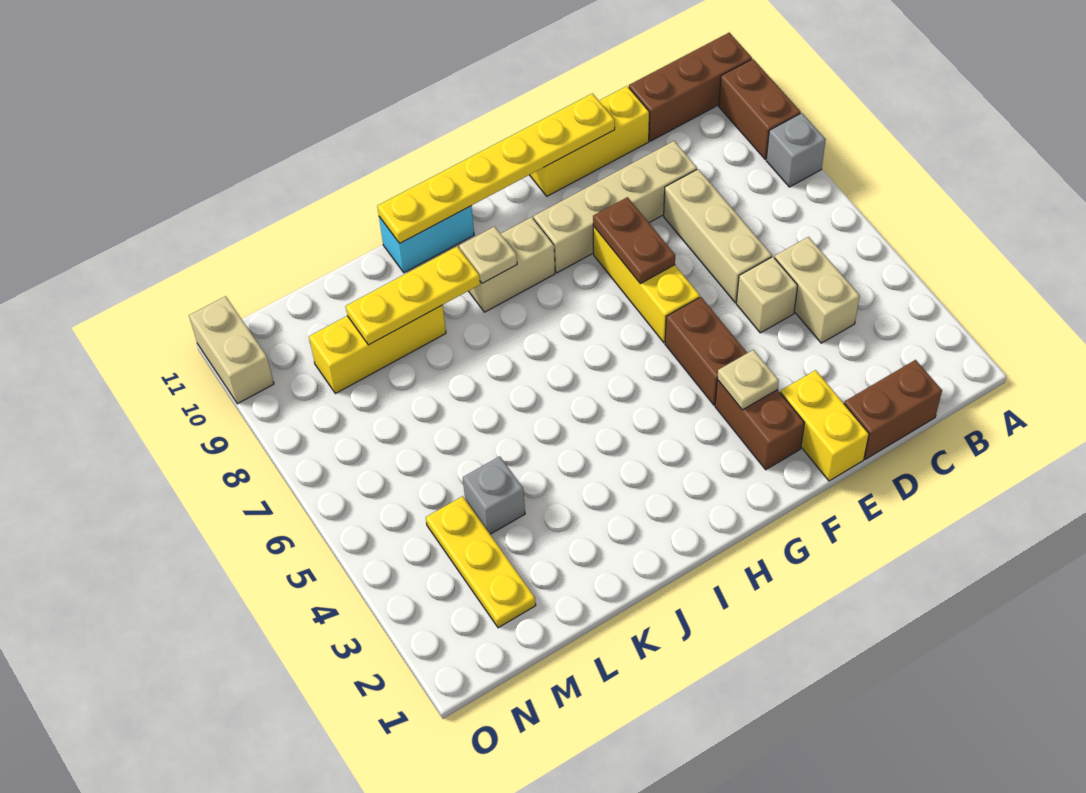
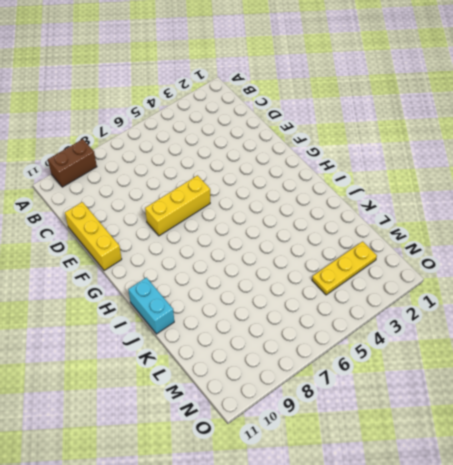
none -> grey brick A8 level 1
none -> brown brick A11:C11 level 1
none -> brown brick C1:D1 level 1

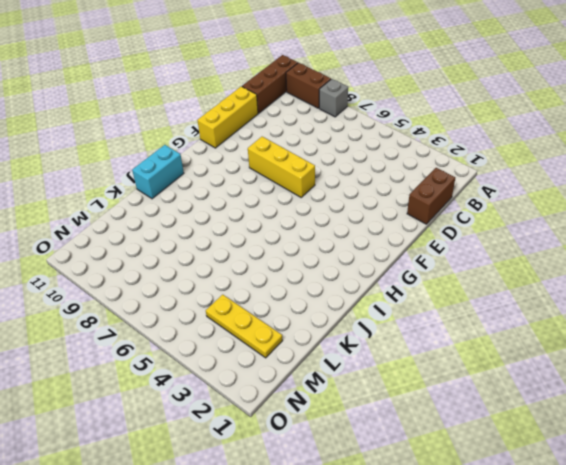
none -> tan brick C4:C5 level 1
none -> tan brick D5 level 1
none -> tan brick D6:D8 level 1

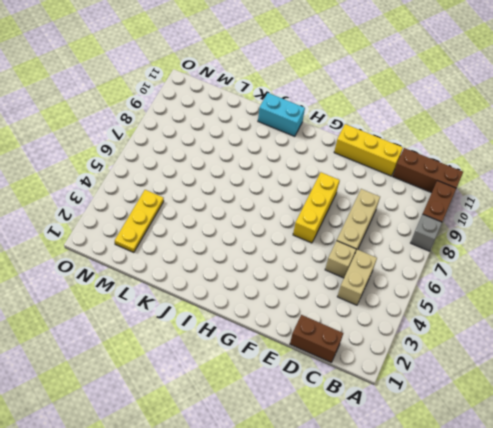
none -> tan brick D9:G9 level 1
none -> yellow brick E1:E2 level 1
none -> brown brick F2:F3 level 1

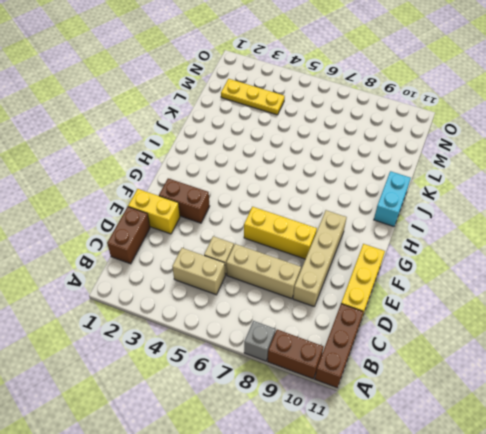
none -> brown brick F4:F5 level 1
none -> tan brick H9:I9 level 1
none -> yellow brick K9:M9 level 1

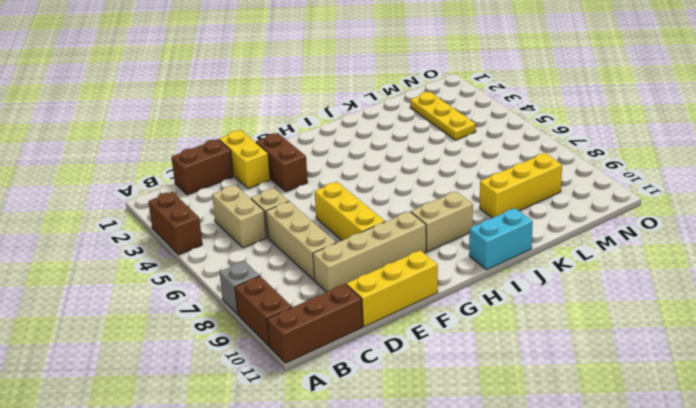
brown brick A3:A4 level 1 -> brown brick F4:F5 level 1
none -> grey brick L4 level 1
none -> tan brick O10:O11 level 1
none -> yellow plate E11:J11 level 2

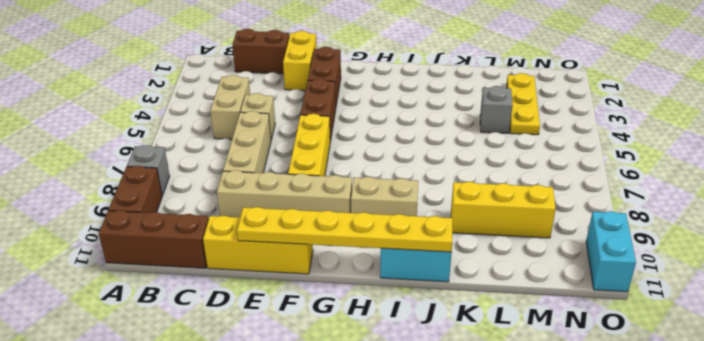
cyan brick O10:O11 level 1 -> tan brick O10:O11 level 1
none -> tan plate F3 level 2
none -> brown plate F7:F8 level 2
none -> tan plate I9 level 2

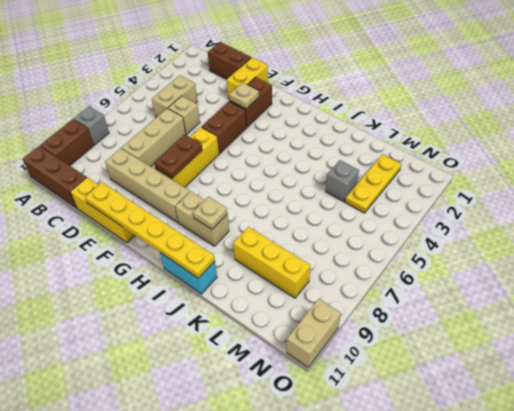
none -> yellow plate J9:L9 level 2

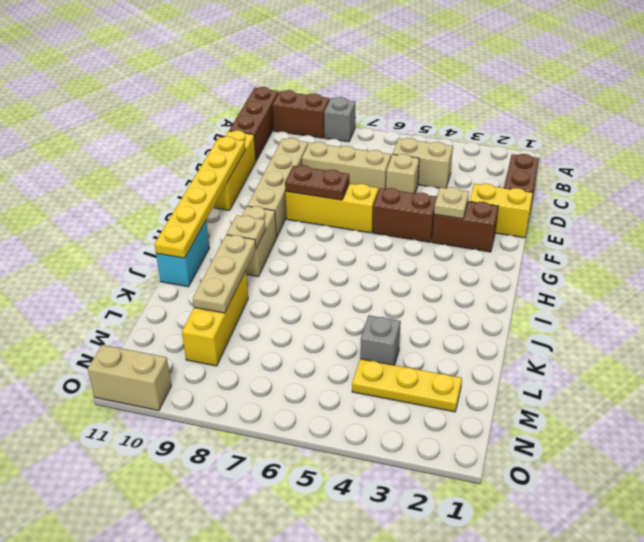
tan plate J9:L9 level 2 -> yellow plate J9:L9 level 2

